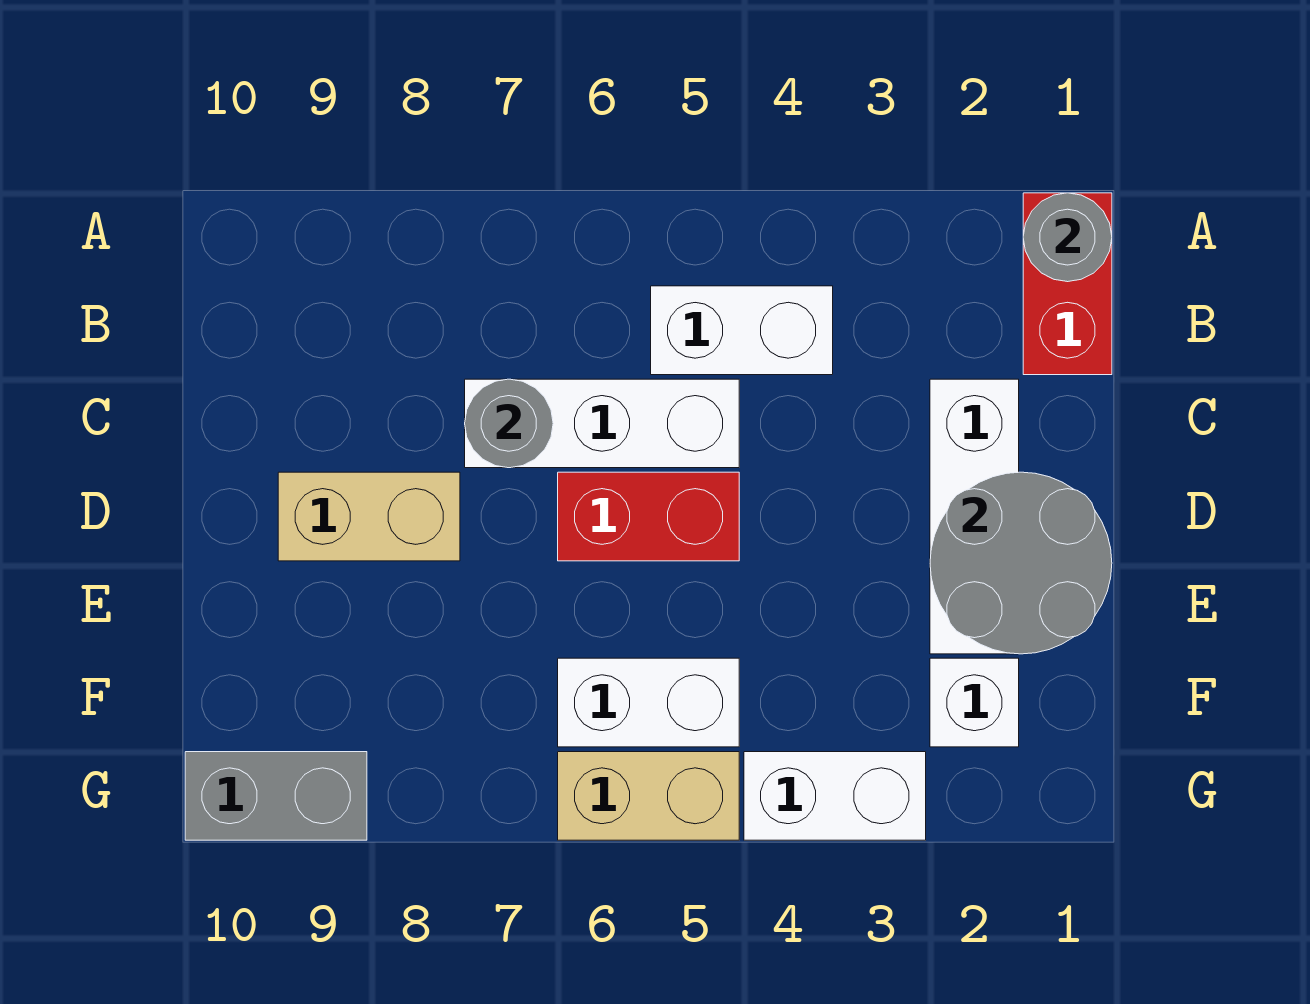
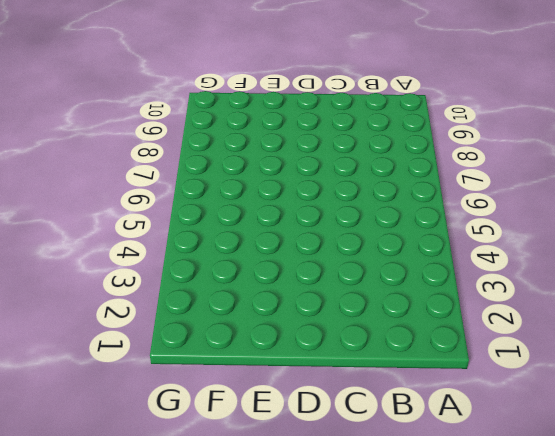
none -> red brick A1:B1 level 1
none -> white brick B4:B5 level 1
none -> white brick C2:E2 level 1

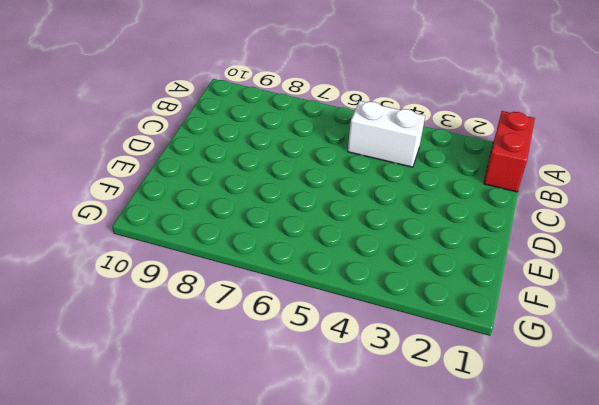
none -> white brick C2:E2 level 1
none -> white brick C5:C7 level 1
none -> red brick D5:D6 level 1

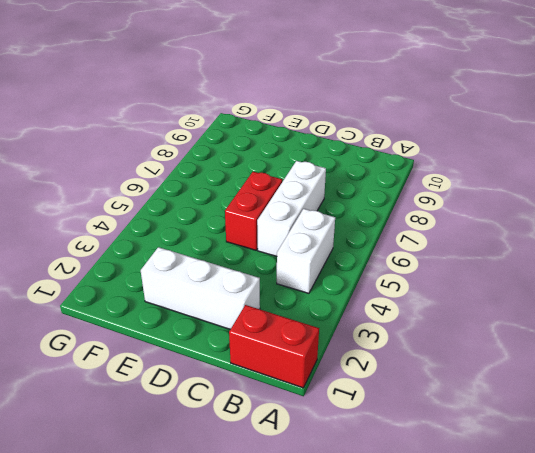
none -> tan brick D8:D9 level 1
none -> white brick F2 level 1
none -> white brick F5:F6 level 1

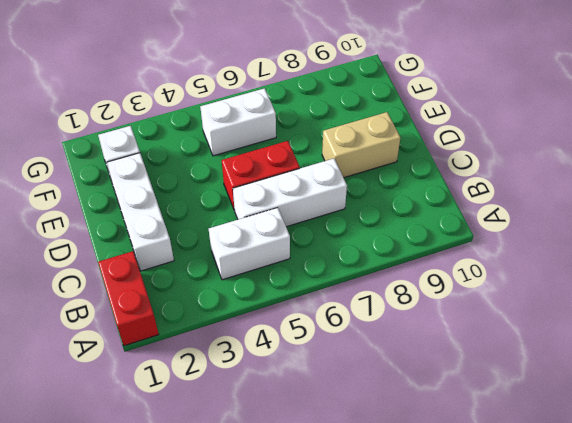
none -> white brick G3:G4 level 1
none -> tan brick G5:G6 level 1
none -> grey brick G9:G10 level 1

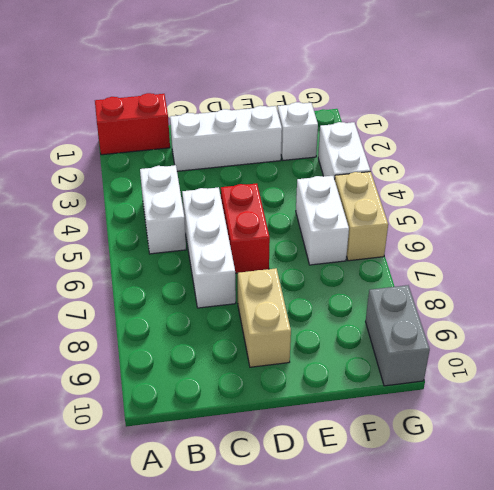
none -> grey round brick A1 level 2
none -> grey round brick C7 level 2
none -> grey round brick D1:E2 level 2

